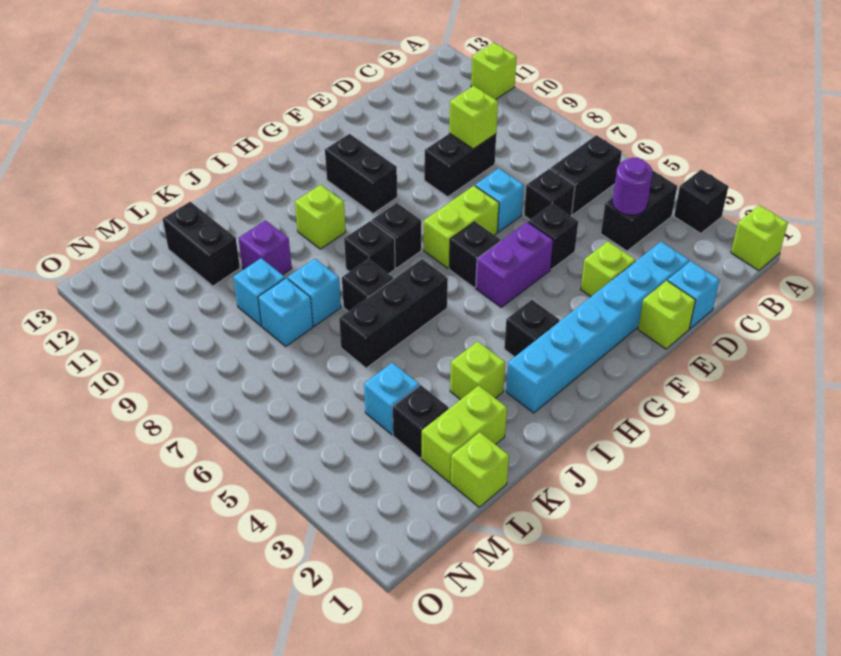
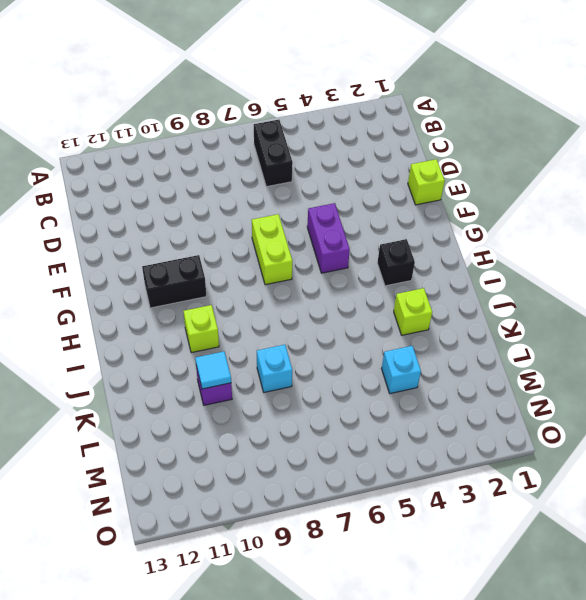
cyan tile K10 level 2 -> none
none -> lime brick A1 level 1
none -> black brick A3 level 1
none -> lime brick A11 level 1
none -> black brick B4:C4 level 1

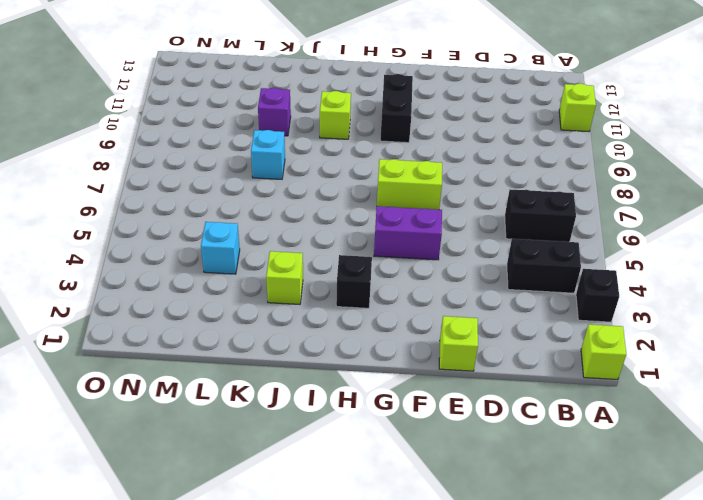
none -> cyan brick D1 level 1
none -> cyan brick D2:I2 level 1
none -> black brick D6 level 1
none -> black brick D9:E9 level 1

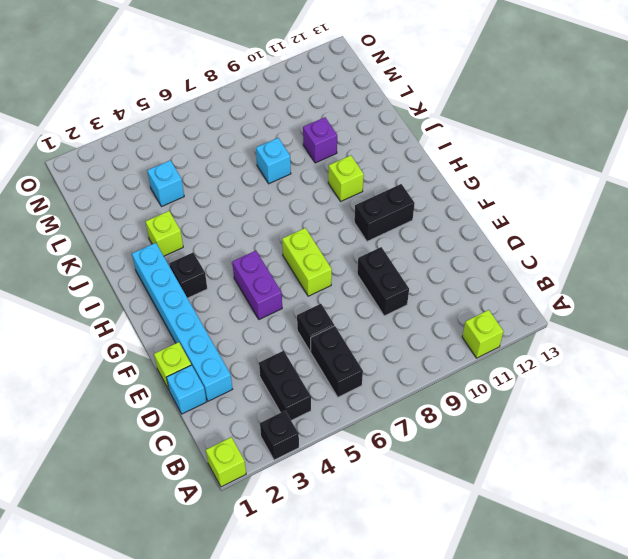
none -> lime brick E3 level 1
none -> black brick E5 level 1
none -> cyan brick E7 level 1
none -> black brick G6 level 1

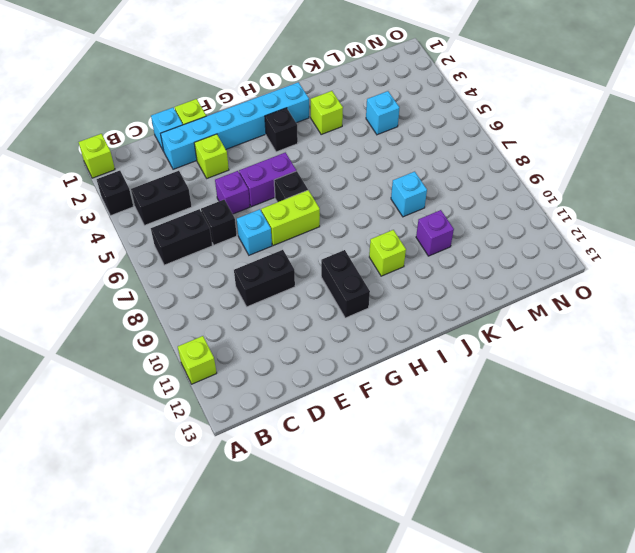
purple brick E5 level 1 -> black brick E5 level 1
none -> black brick H8 level 1
none -> black brick I6:K6 level 1
none -> black brick I8 level 1
none -> black brick J7 level 1

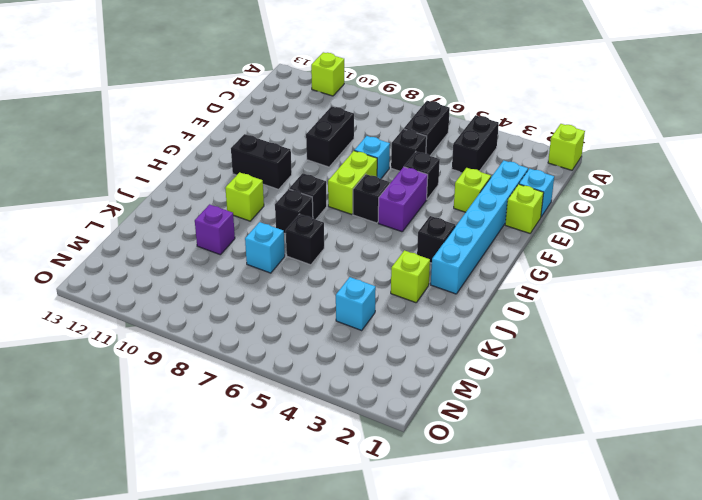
none -> black brick A3 level 1
none -> black brick I6:K6 level 1
none -> lime brick K2:L2 level 1
none -> lime brick L1 level 1

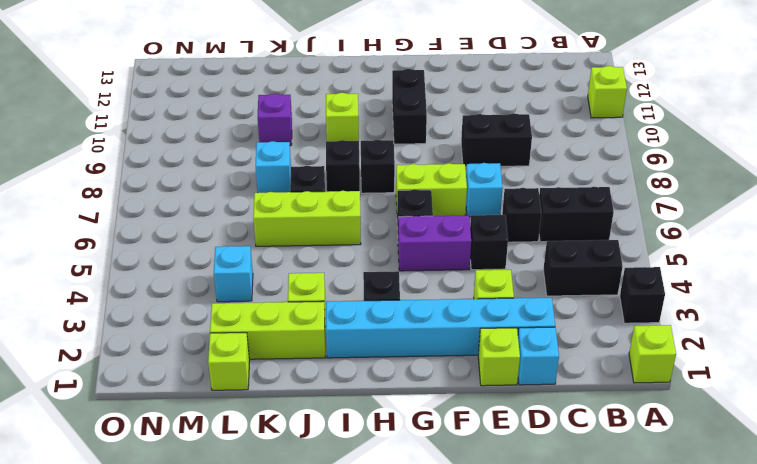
lime brick I6:K6 level 1 -> black brick I6:K6 level 1
lime brick J2:L2 level 1 -> lime brick K2:L2 level 1
none -> black brick L3 level 1
none -> cyan brick L8 level 1
none -> cyan brick L9 level 1
none -> black brick L11:L12 level 1

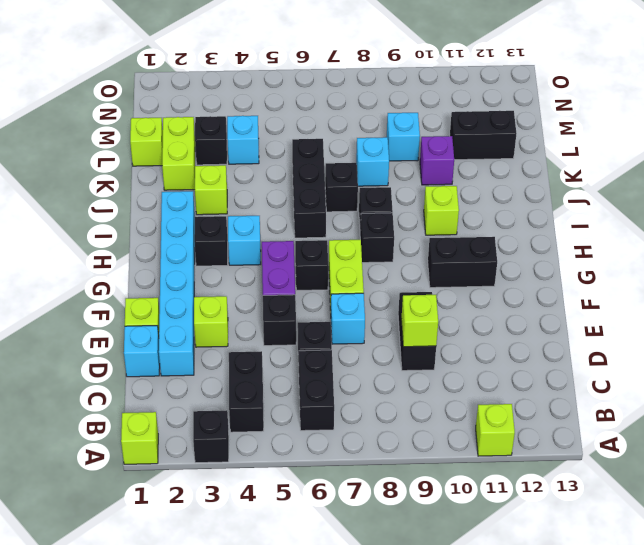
cyan brick H4 level 1 -> cyan brick L8 level 1
none -> purple round brick C4 level 2

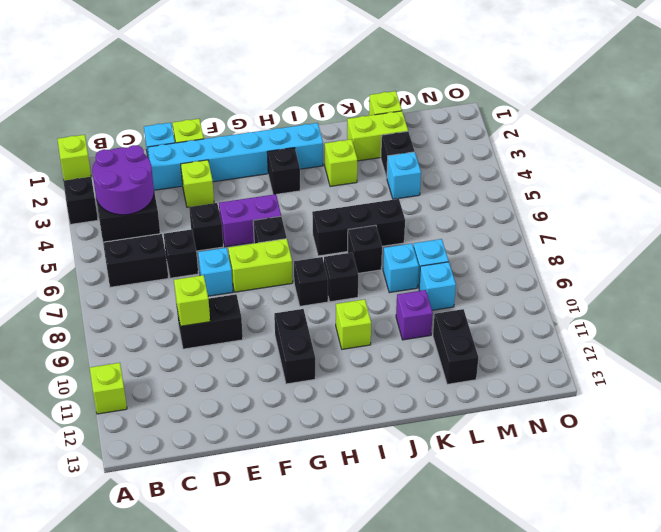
purple round brick B3:C4 level 2 -> purple round brick C4 level 2

